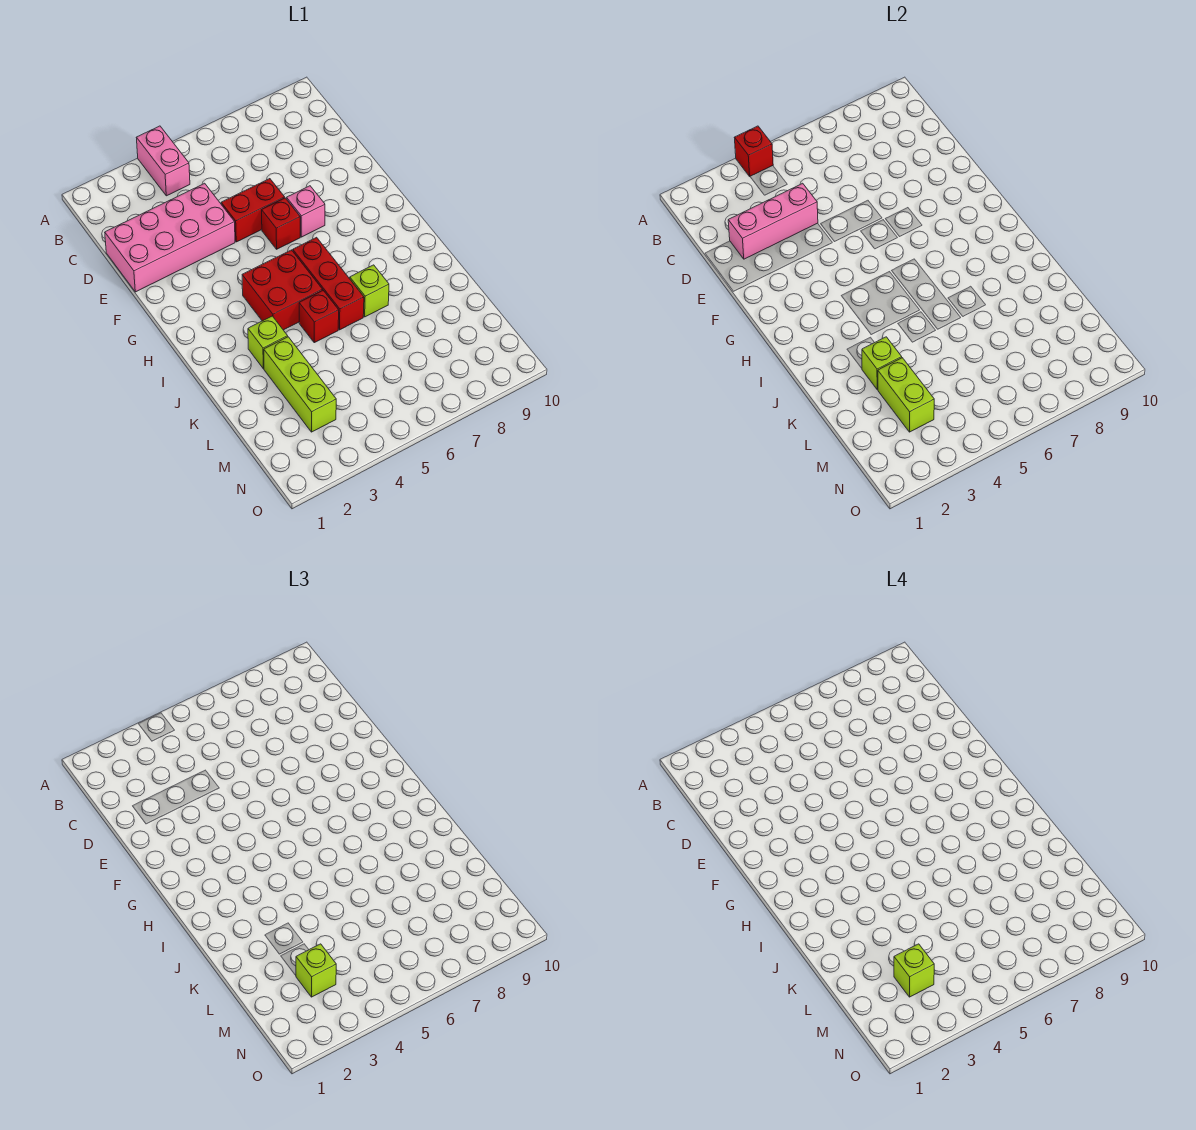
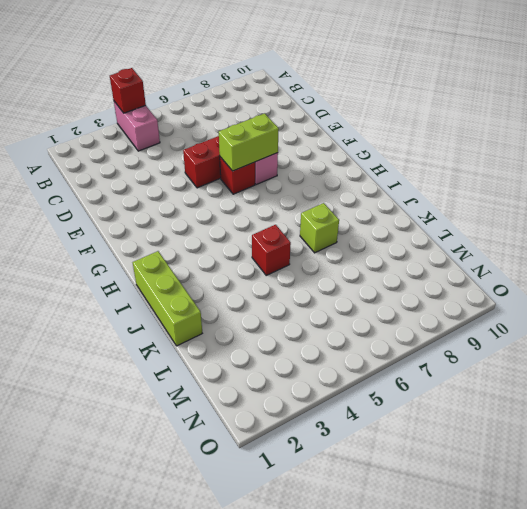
lime brick F6:F7 level 2 -> lime brick L3:M3 level 2
lime brick I1:K1 level 1 -> lime brick K3:M3 level 1
none -> pink brick D1:E4 level 1
none -> red brick H4:I5 level 1
none -> red brick H6:J6 level 1

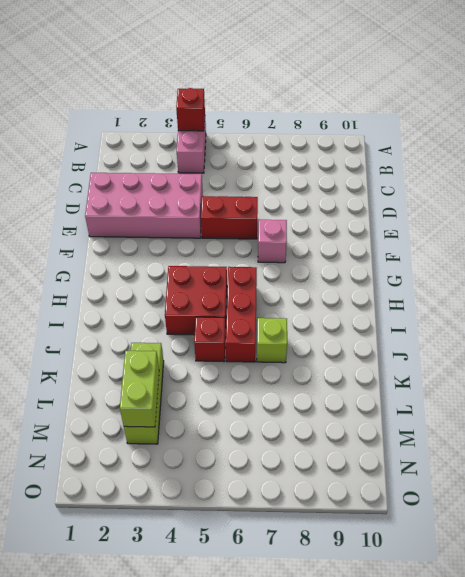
none -> red brick F6 level 1
none -> lime brick J3 level 1
none -> pink brick D2:D4 level 2

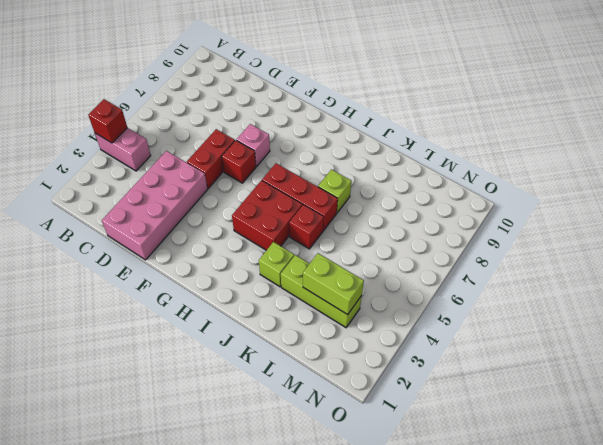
none -> pink brick D2:D4 level 2
none -> lime brick K3 level 2
none -> lime brick M3 level 3

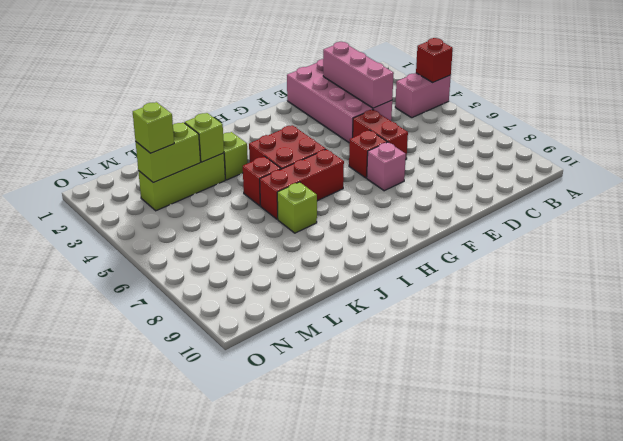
none -> lime brick M3 level 4

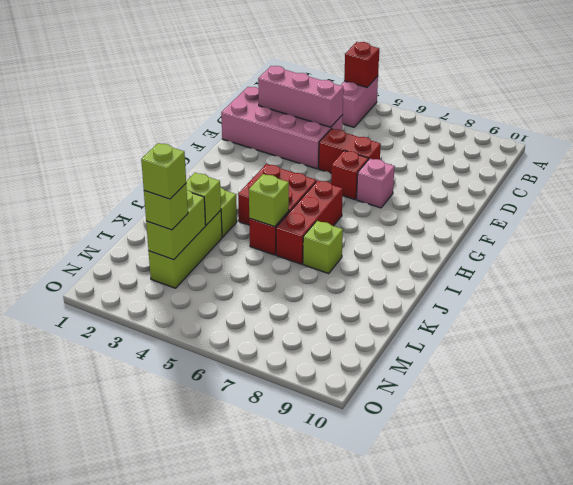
lime brick J5 level 2 -> none

